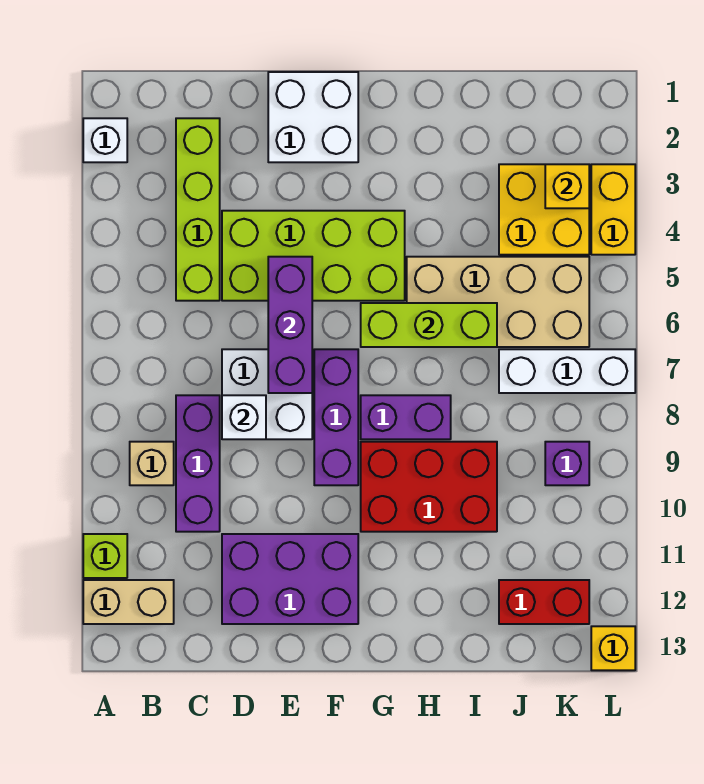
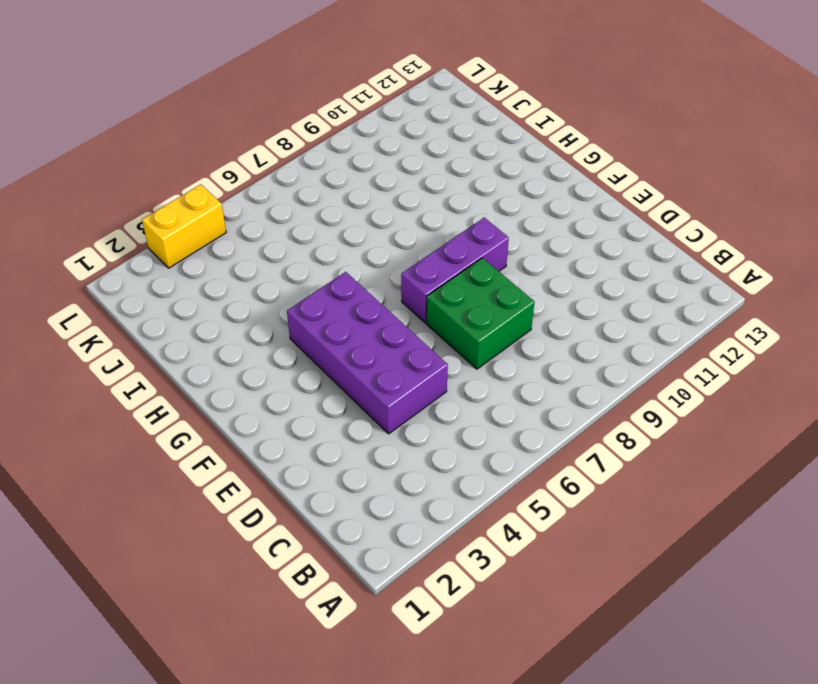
purple brick D4:G5 level 1 -> lime brick D4:G5 level 1
green brick D7:E8 level 1 -> white brick D7:E8 level 1
none -> white brick A2 level 1
none -> lime brick A11 level 1
none -> tan brick A12:B12 level 1

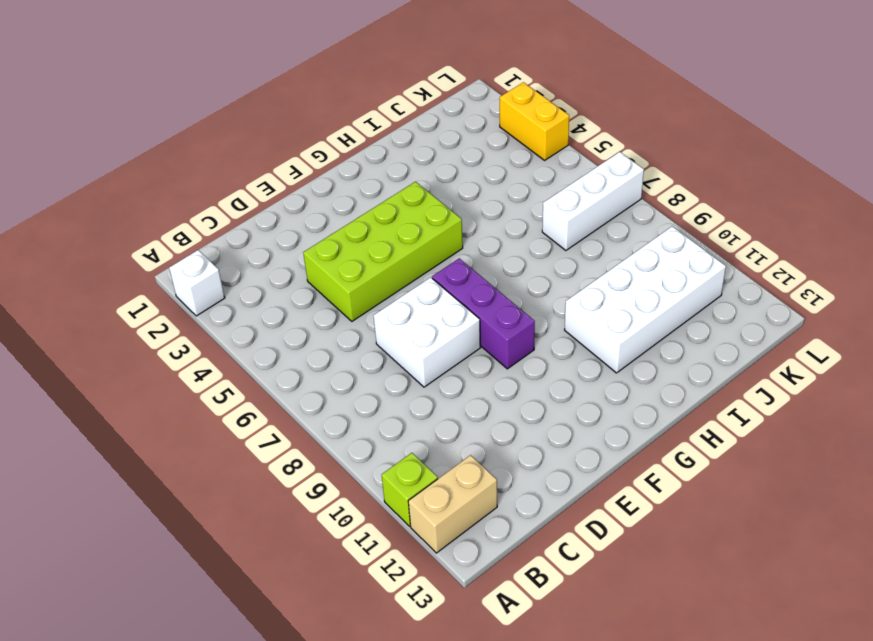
white brick H10:K11 level 1 -> red brick G9:I10 level 1
none -> tan brick B9 level 1
none -> lime brick C2:C5 level 1
none -> purple brick C8:C10 level 1

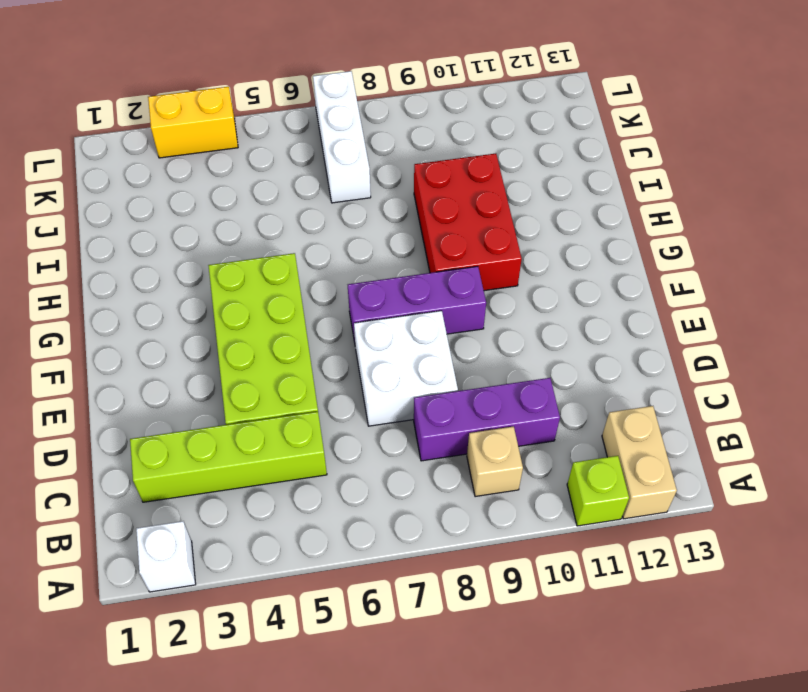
none -> purple brick D11:F12 level 1
none -> white brick E1:F2 level 1
none -> purple brick G8:H8 level 1

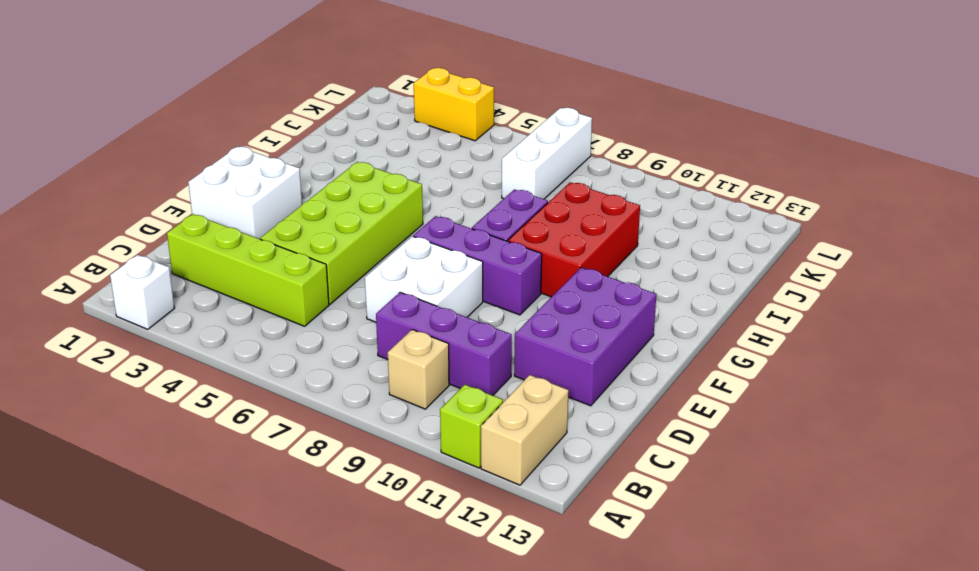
none -> tan brick H5:K6 level 1
none -> yellow brick J3:K4 level 1
none -> red brick J12:K12 level 1

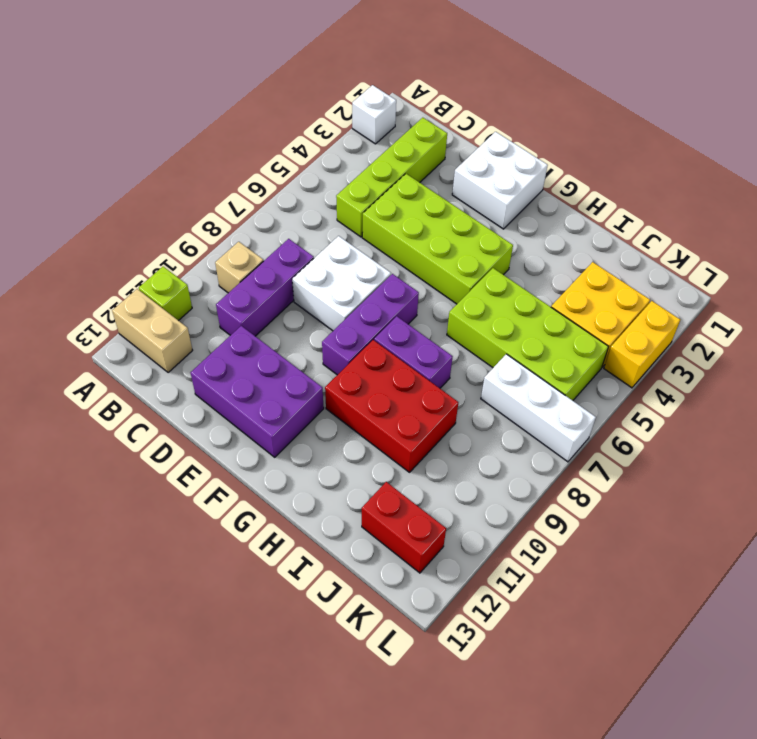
lime brick H5:K6 level 1 -> tan brick H5:K6 level 1
none -> purple brick K9 level 1
none -> yellow brick L13 level 1
none -> white brick D8 level 2

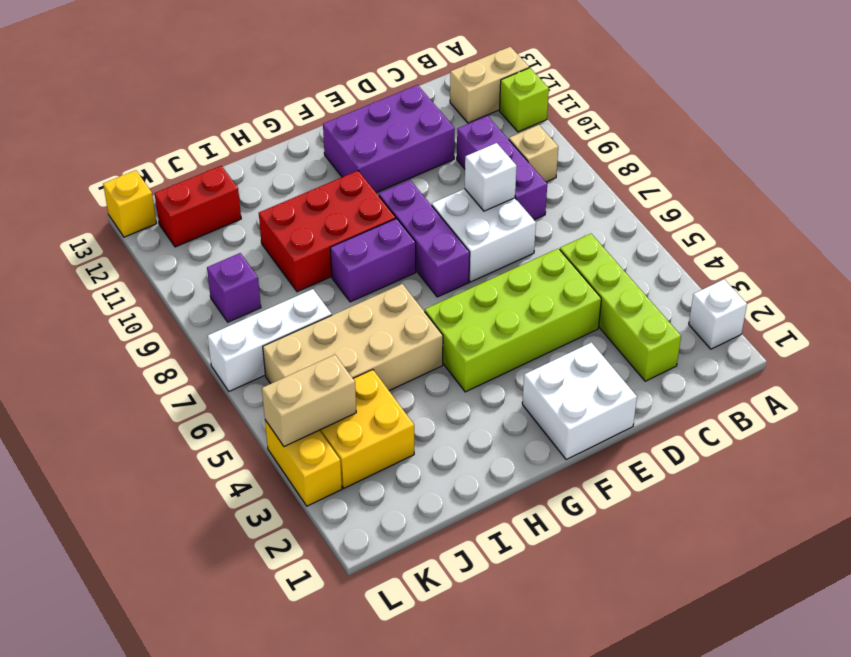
tan brick K4:L4 level 2 -> none
none -> purple brick E5:E7 level 2
none -> lime brick G6:I6 level 2
none -> yellow brick K3 level 2

